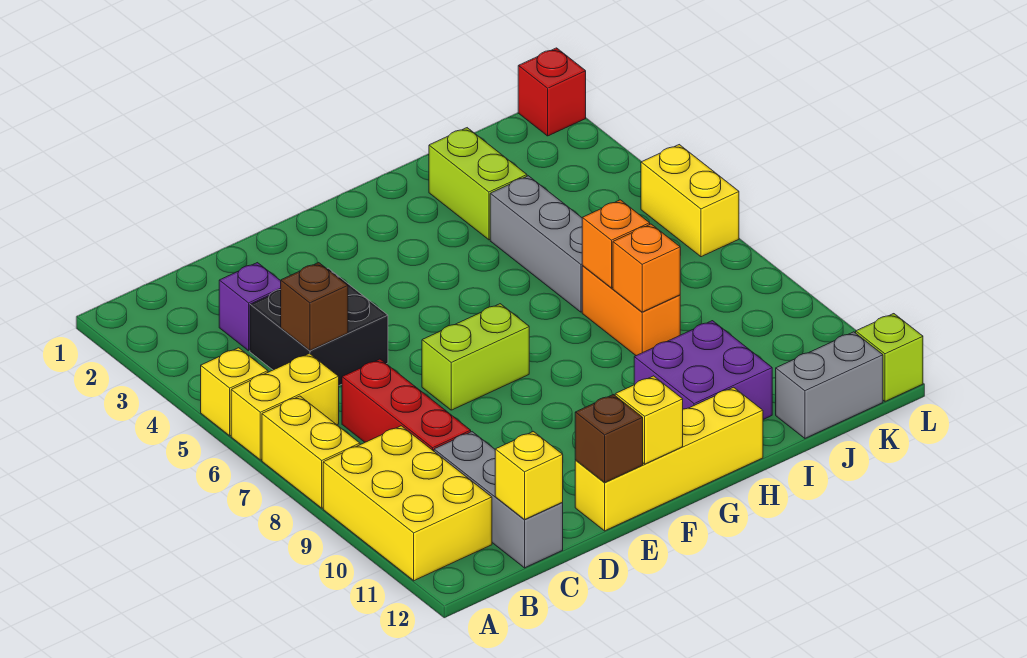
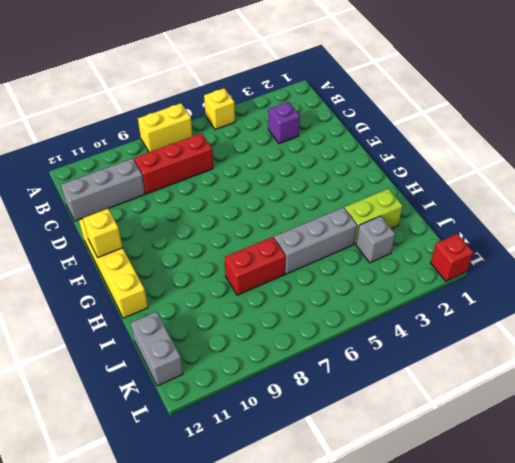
red brick I7:I8 level 1 -> orange brick I7:I8 level 1
grey brick J3 level 1 -> none
none -> yellow brick A6:B6 level 1
none -> yellow brick A9:B11 level 1
none -> black brick C4:D5 level 1

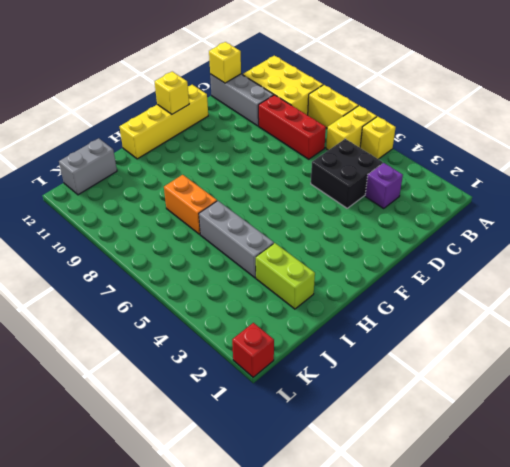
none -> lime brick E7:F7 level 1
none -> purple brick H10:I11 level 1
none -> yellow brick L5:L6 level 1

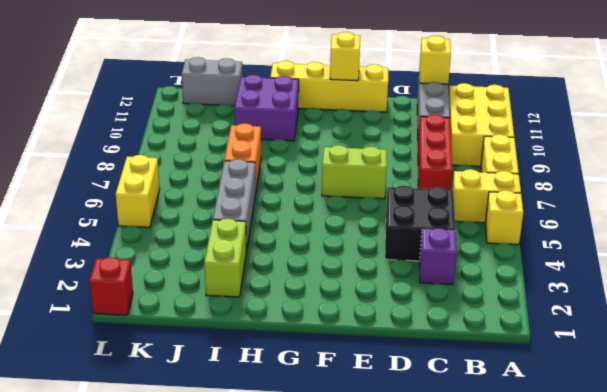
none -> lime brick L12 level 1
none -> brown brick C5 level 2
none -> brown brick E12 level 2

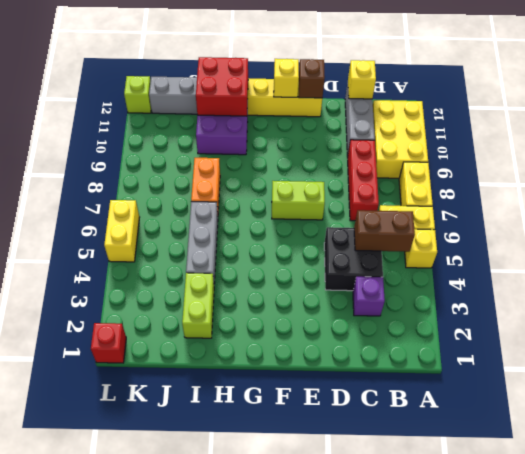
brown brick B5:C5 level 2 -> brown brick C5 level 2
red brick H11:I12 level 2 -> none
none -> orange brick I7 level 2
none -> orange brick I8 level 2

